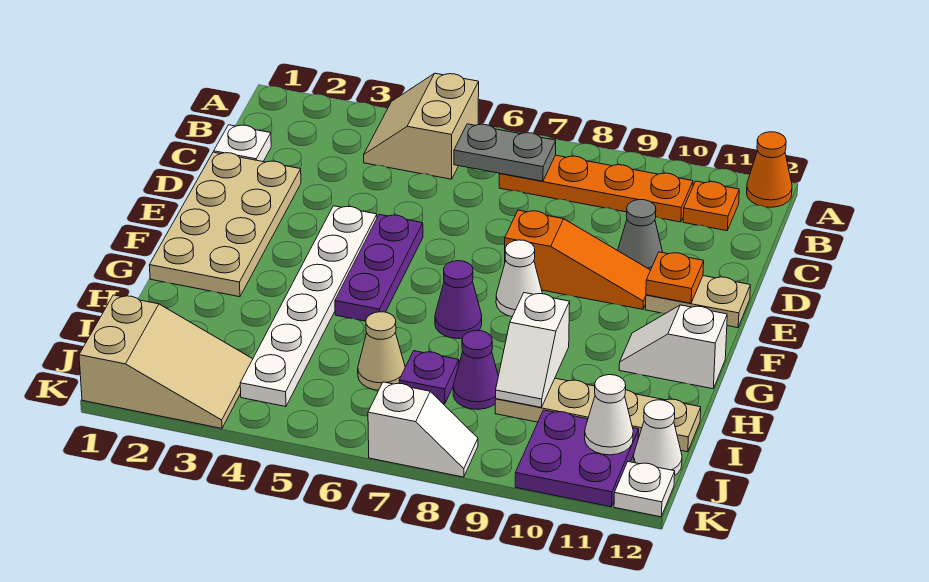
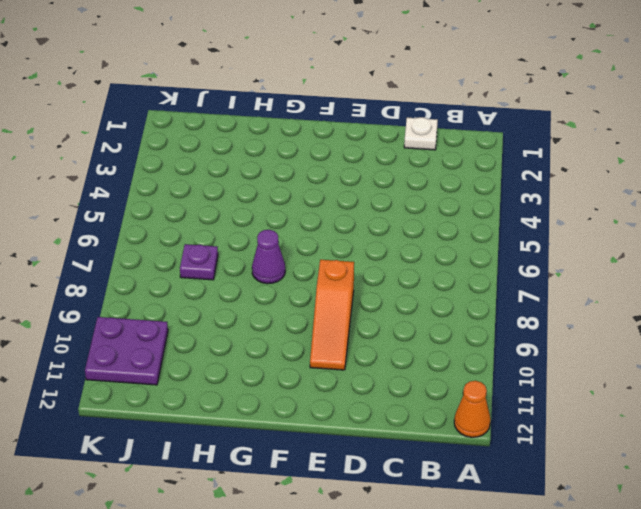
none -> tan slope A4:B5 level 1 top 5
none -> orange plate B7:B10 level 1
none -> orange plate B11 level 1

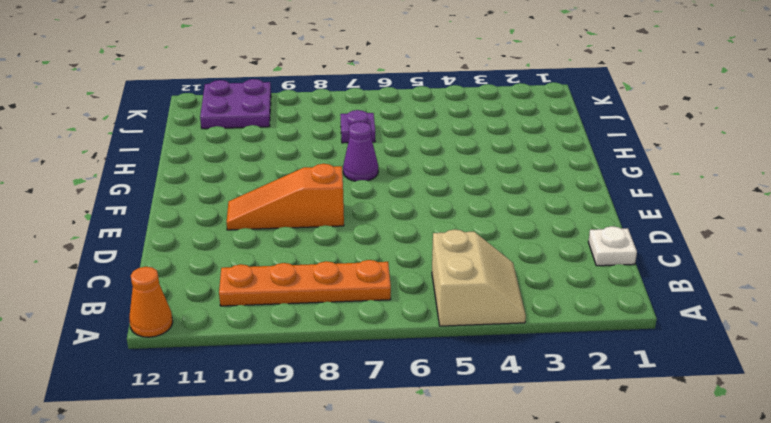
none -> orange plate B11 level 1
none -> tan plate D1:G2 level 1
none -> grey cone D10 level 1

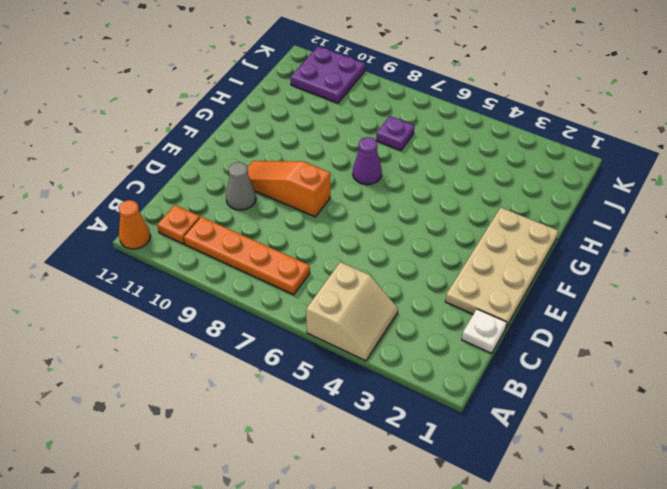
none -> white plate E4:J4 level 1
none -> purple plate E5:G5 level 1
none -> tan plate E11:E12 level 1

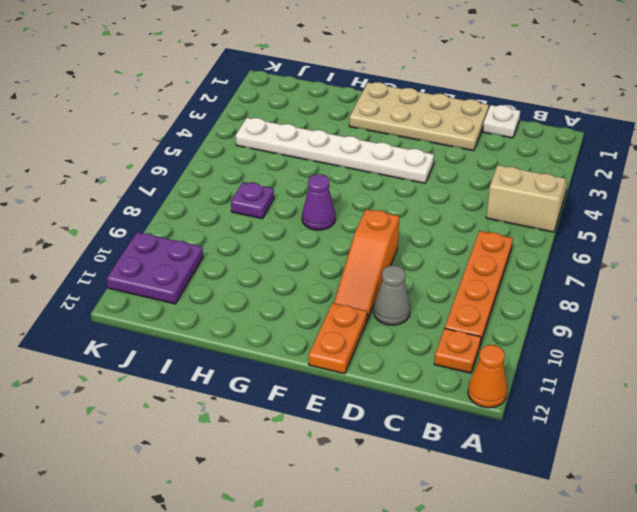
orange plate E11:E12 level 1 -> tan plate E11:E12 level 1
none -> purple plate E5:G5 level 1
none -> white cone F8 level 1
none -> white slope G11:G12 level 1 top 12

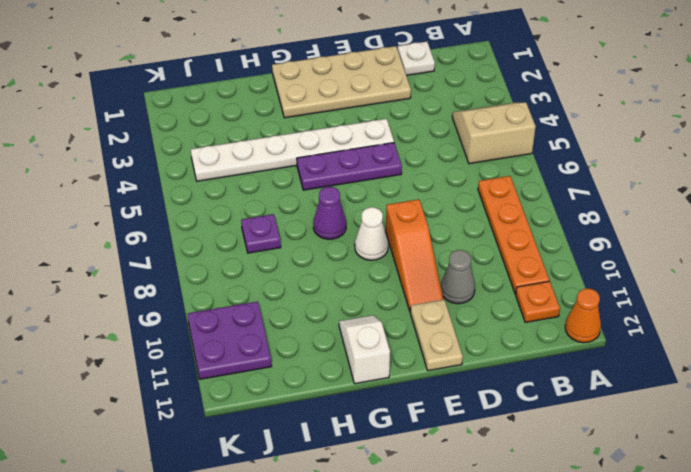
none -> tan cone I6 level 1
none -> purple cone I8 level 1
none -> tan plate I9:I12 level 1

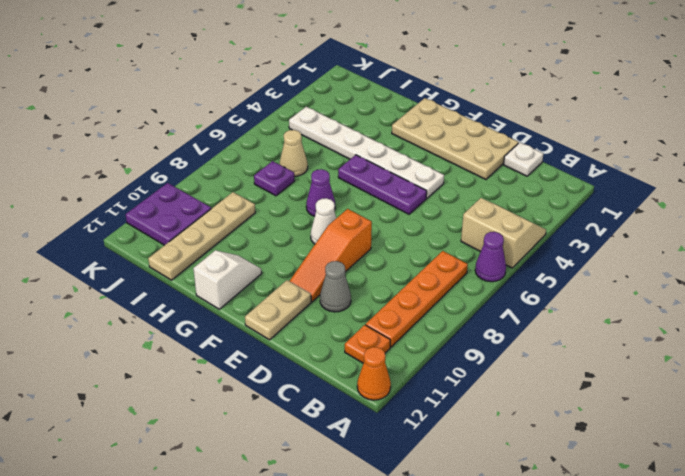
purple cone A6 level 1 -> purple cone I8 level 1
none -> tan slope J1:K3 level 1 top 1
none -> white cone J12 level 1
none -> white slope K7:K8 level 1 top 7

